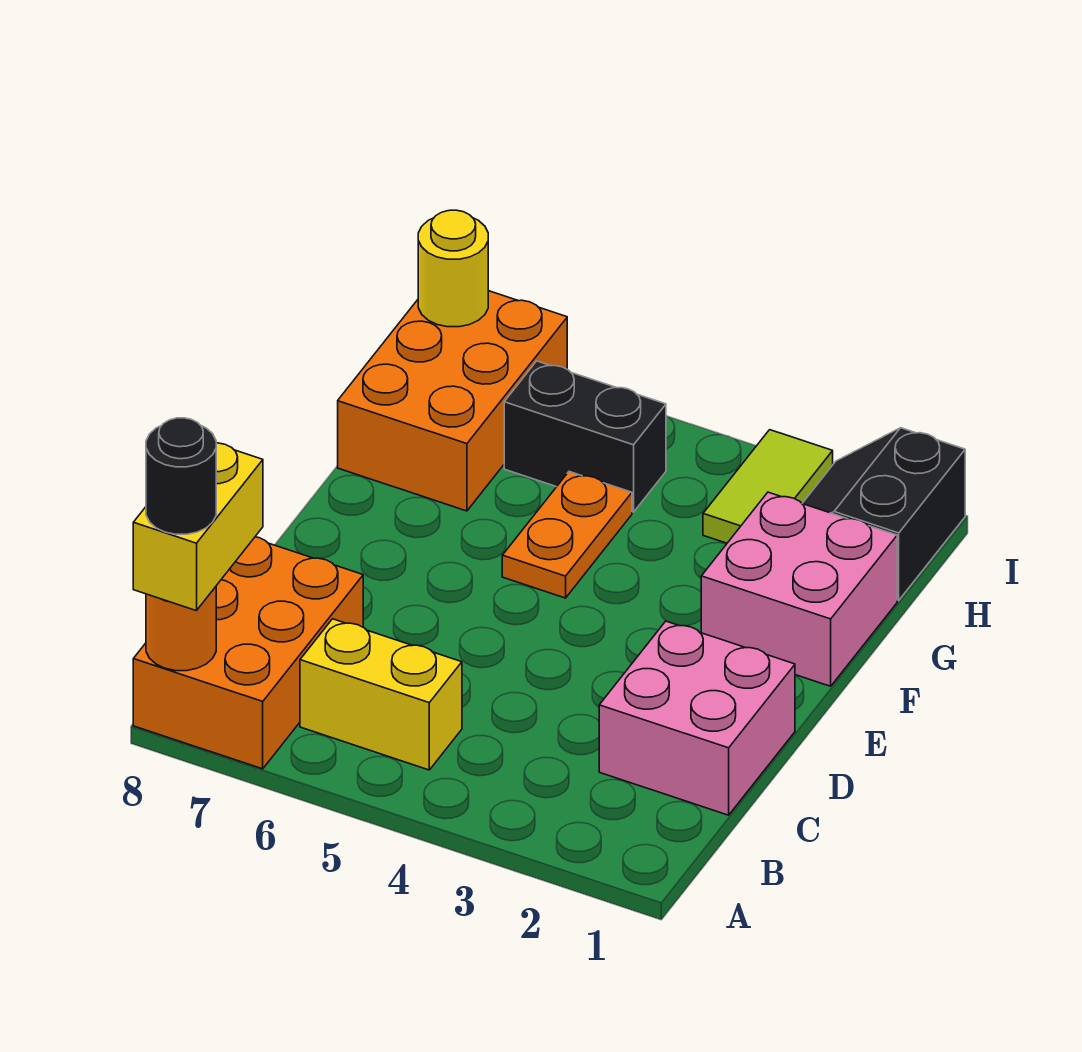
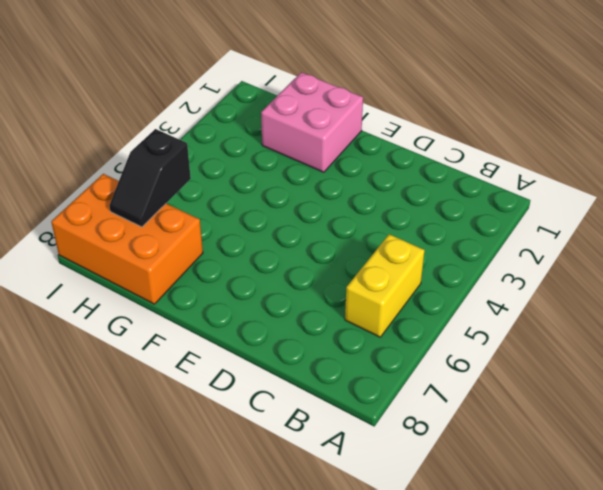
black slope H6:H7 level 2 top 6 -> none
none -> orange brick A7:C8 level 1
none -> pink brick C1:D2 level 1
none -> orange plate F5:G5 level 1

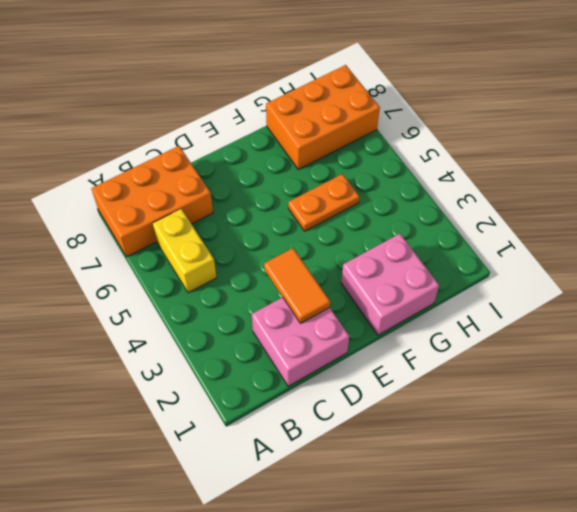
orange tile D2:D3 level 2 -> none
none -> black slope H1:I2 level 1 top 1
none -> lime tile H3:I3 level 1
none -> black brick H5:H6 level 1

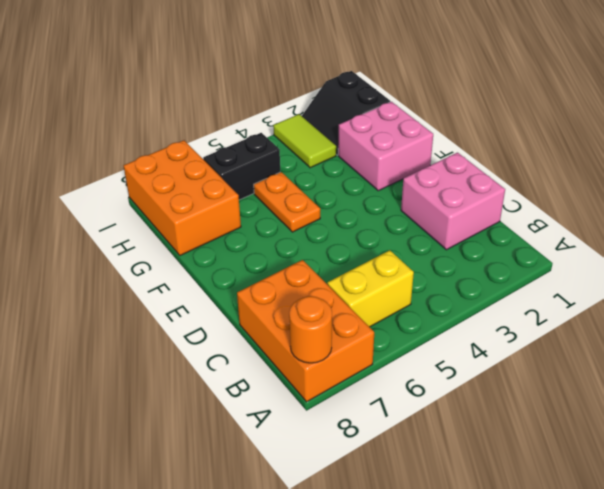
none -> yellow round brick I8 level 2
none -> yellow brick A8:B8 level 3
none -> black round brick A8 level 4

